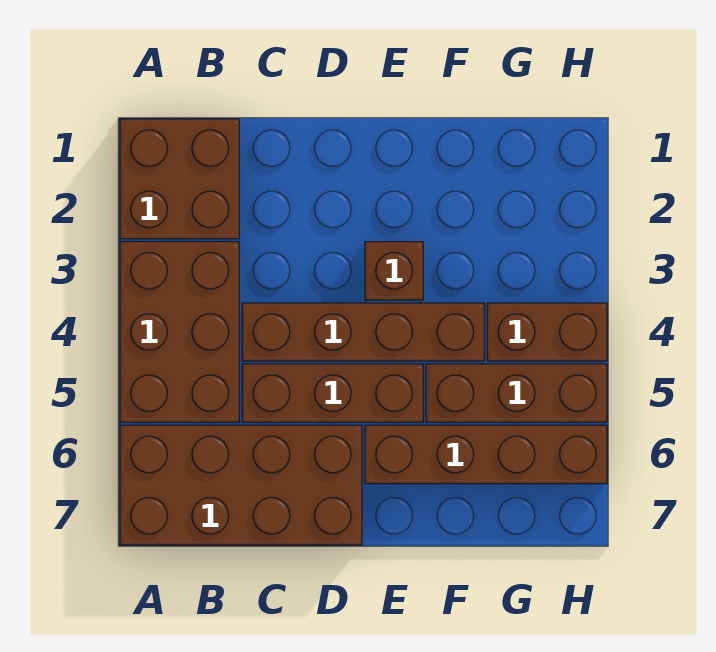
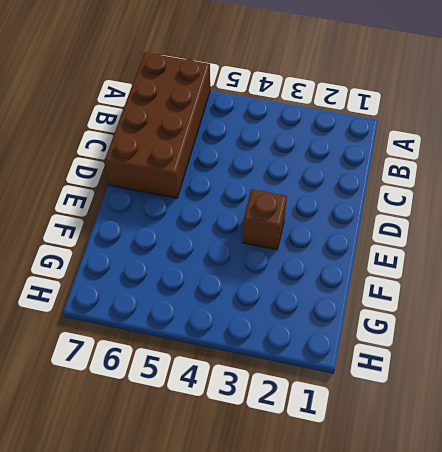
none -> brown brick A1:B2 level 1
none -> brown brick A3:B5 level 1

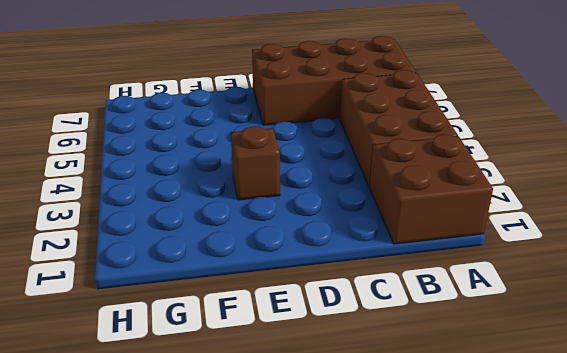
none -> brown brick C4:F4 level 1
none -> brown brick C5:E5 level 1

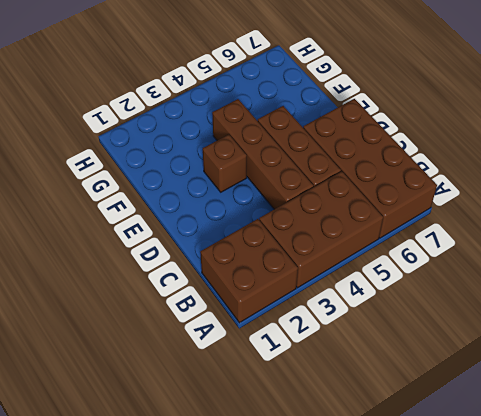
none -> brown brick E6:H6 level 1
none -> brown brick F5:H5 level 1

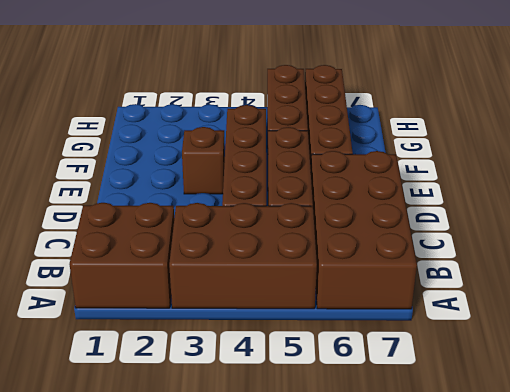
none -> brown brick G4:H4 level 1

